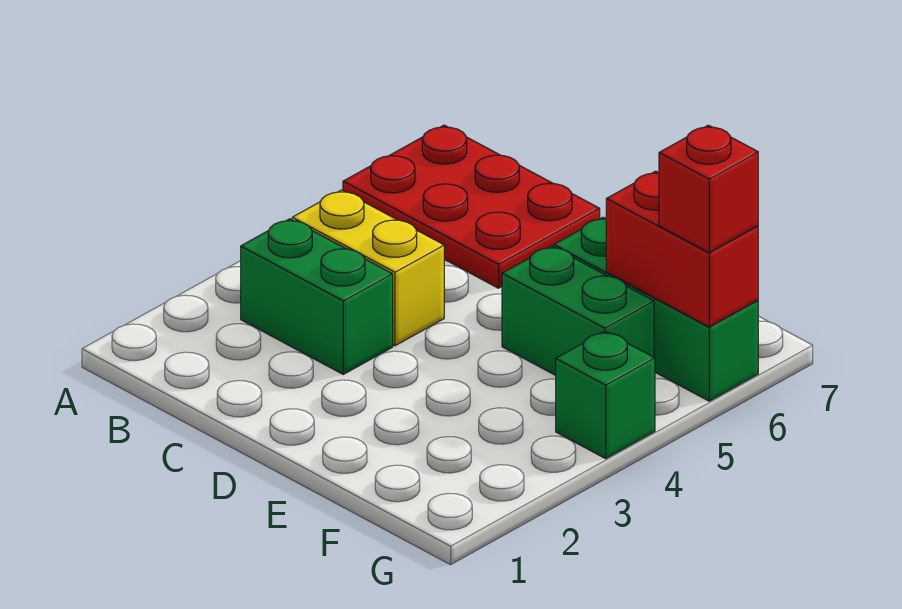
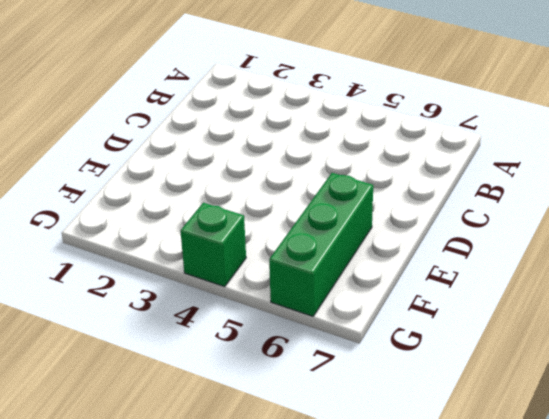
none -> red plate A6:C7 level 1
none -> green brick B3:C3 level 1

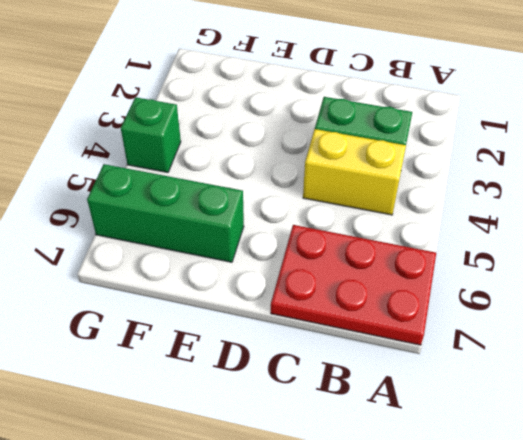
none -> green brick E5:F5 level 1
none -> red brick F6:G6 level 2

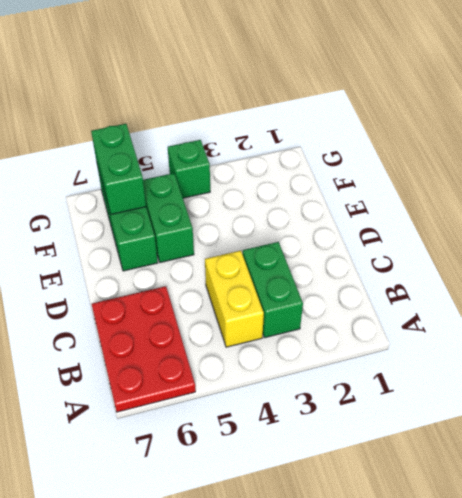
green brick F6:G6 level 2 -> red brick F6:G6 level 2
none -> red brick G6 level 3

